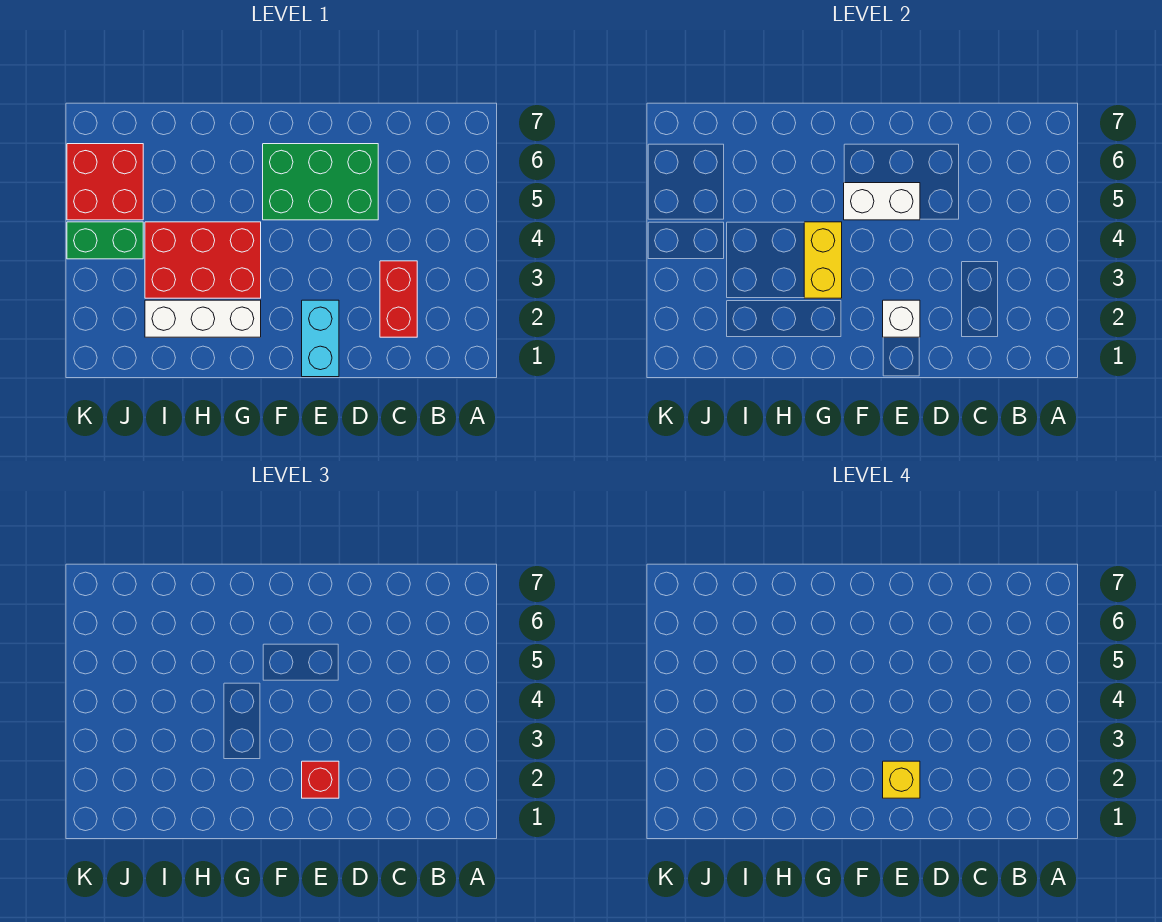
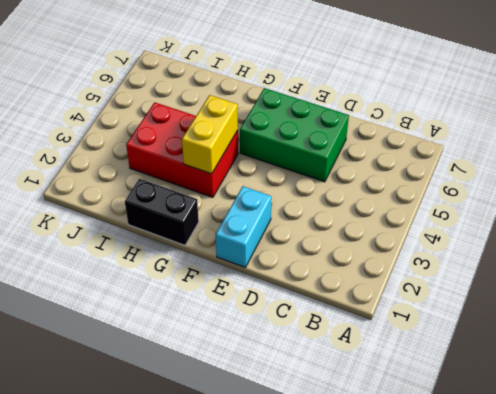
black brick G1:H1 level 1 -> none
none -> red brick C2:C3 level 1
none -> white brick G2:I2 level 1
none -> green brick J4:K4 level 1

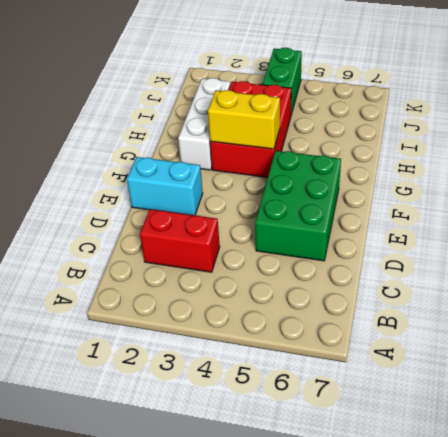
none -> red brick J5:K6 level 1
none -> white brick E2 level 2
none -> white brick E5:F5 level 2

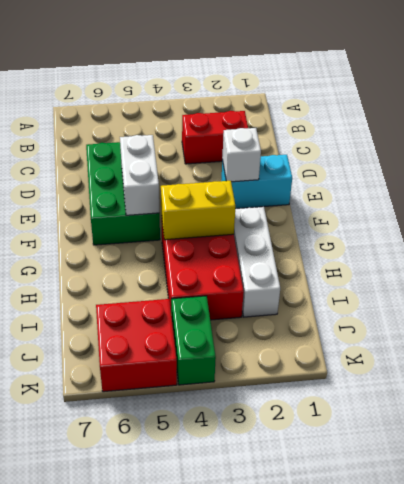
none -> red brick E2 level 3
none -> yellow brick E2 level 4

